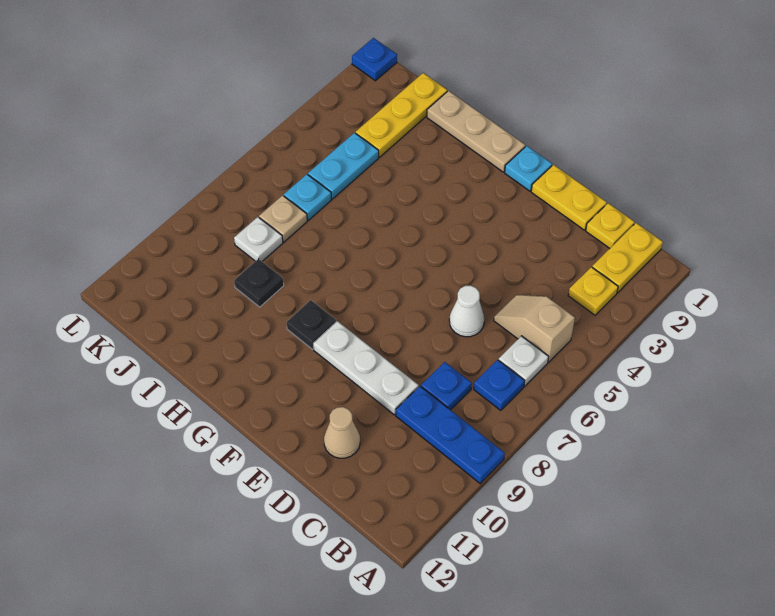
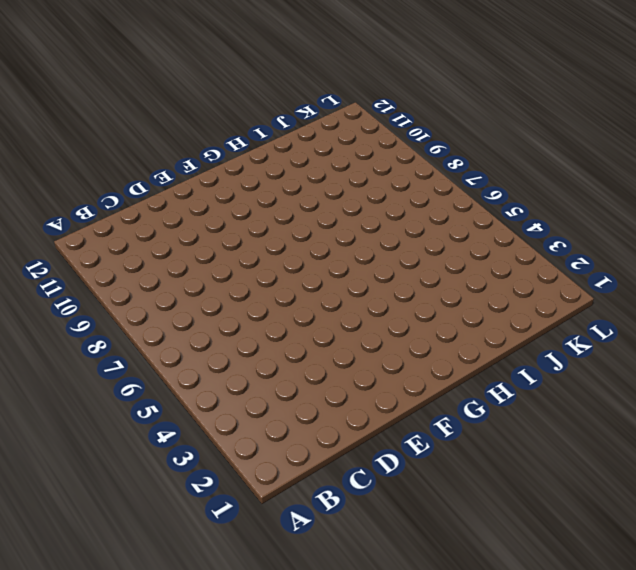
none -> blue plate A9:C9 level 1
none -> yellow plate B1:B2 level 1
none -> yellow plate B3 level 1

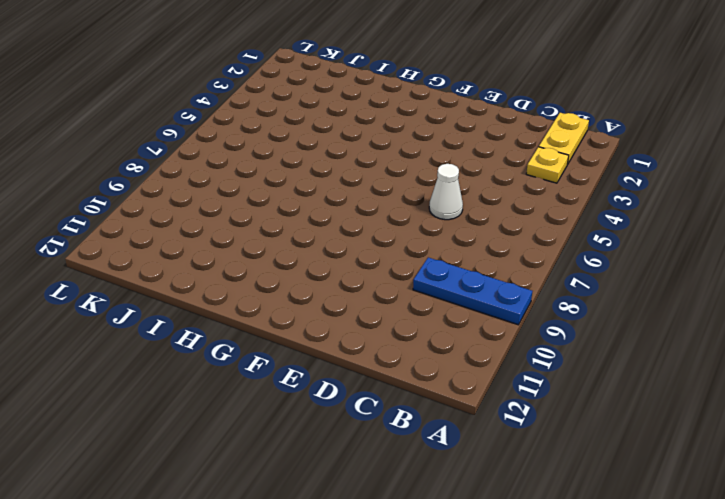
none -> tan slope B5:C5 level 1 top B
none -> white plate B6 level 1
none -> blue plate B7 level 1

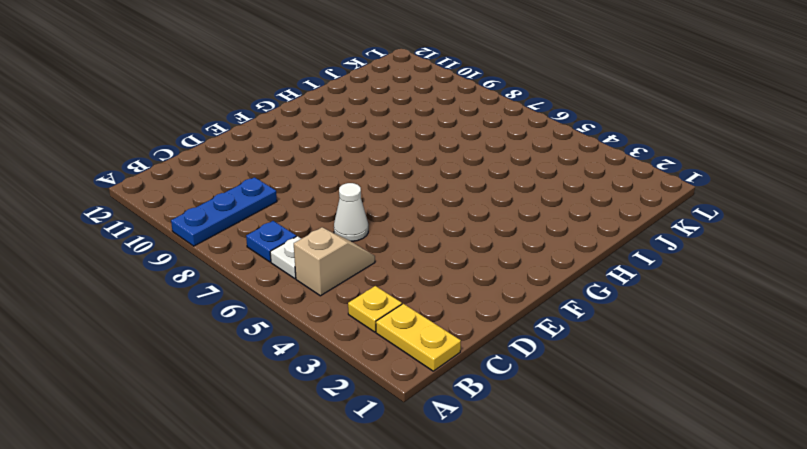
none -> yellow plate C1 level 1
none -> blue plate C8 level 1
none -> yellow plate D1:E1 level 1

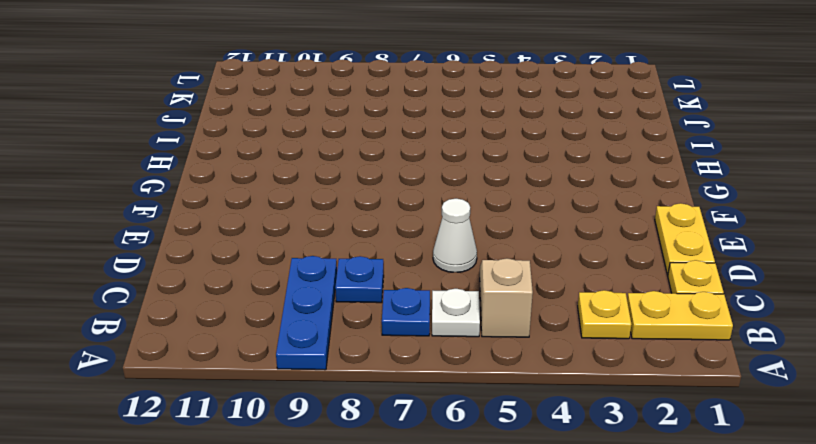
none -> white plate D9:F9 level 1
none -> tan cone D11 level 1
none -> cyan plate F1 level 1

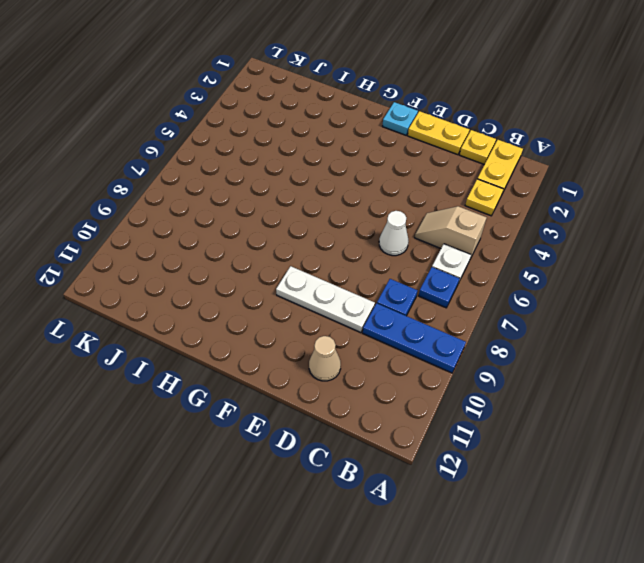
none -> tan plate G1:I1 level 1
none -> black plate G9 level 1
none -> black plate I9 level 1

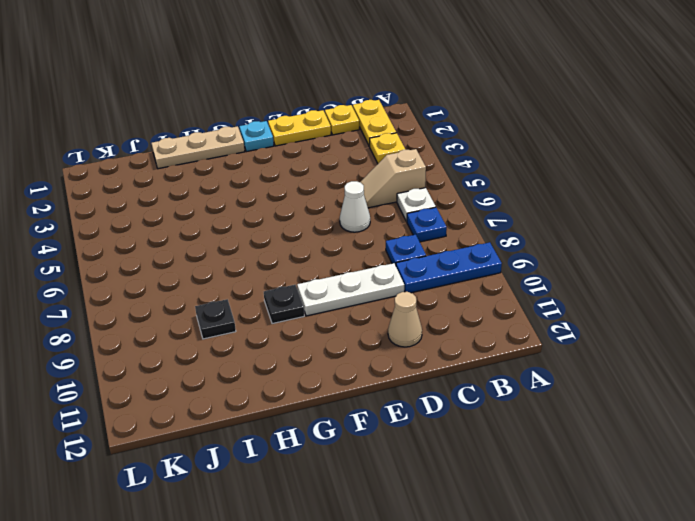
none -> yellow plate J1:J3 level 1
none -> cyan plate J4:J5 level 1
none -> cyan plate J6 level 1

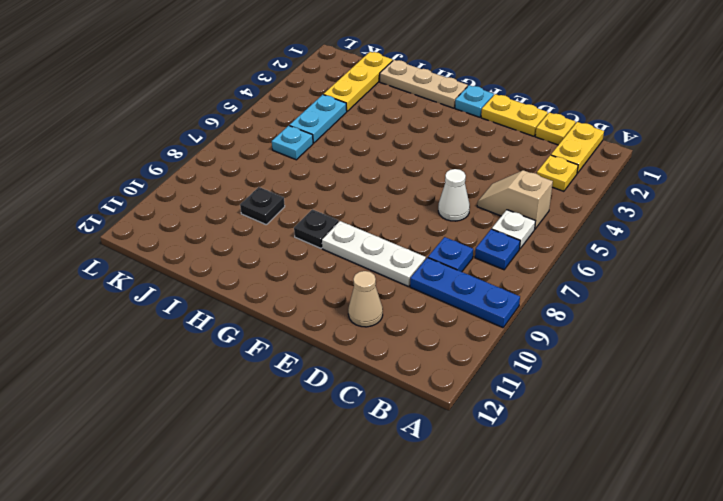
none -> tan plate J7 level 1
none -> white plate J8 level 1
none -> blue plate L1 level 1

